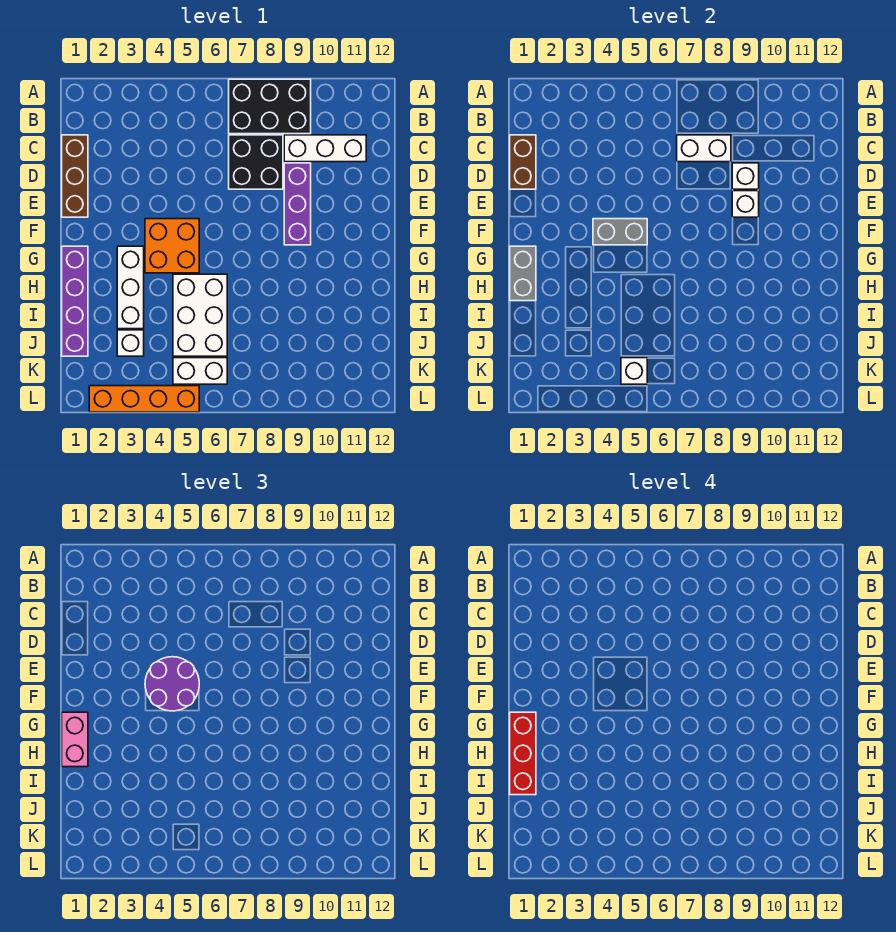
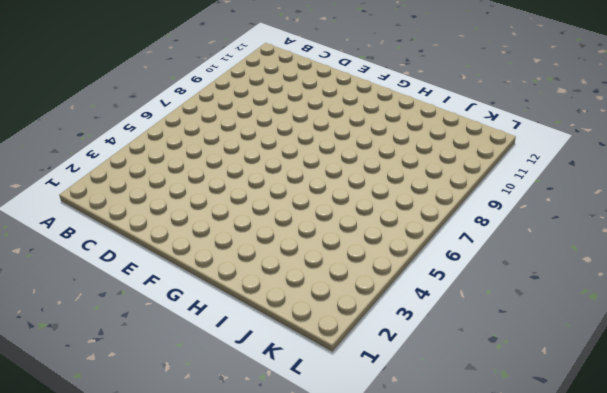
none -> black brick A7:B9 level 1
none -> brown brick C1:E1 level 1
none -> black brick C7:D8 level 1

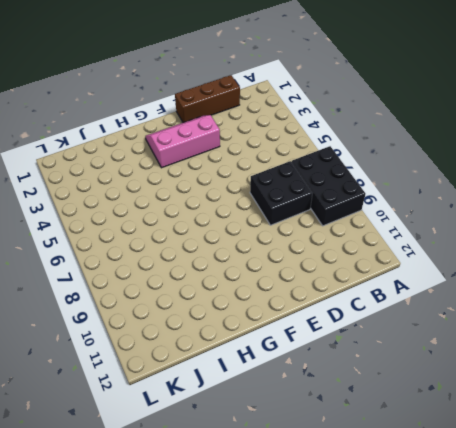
pink slope E2:G3 level 1 top 3 -> white brick G3:I3 level 1
none -> white brick C9:C11 level 1
none -> purple brick D9:F9 level 1
none -> orange brick F4:G5 level 1

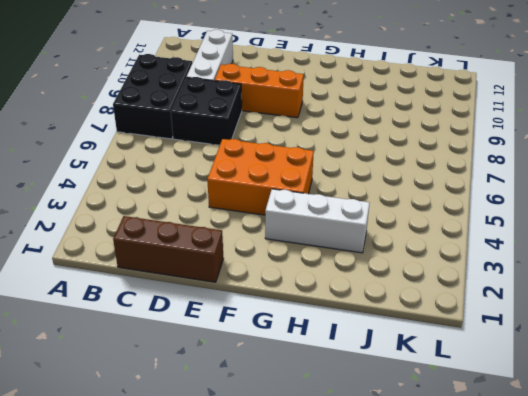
orange brick D9:F9 level 1 -> purple brick D9:F9 level 1
orange brick E4:G5 level 1 -> orange brick F4:G5 level 1
none -> purple brick G1:J1 level 1
none -> white brick H5:J6 level 1
none -> white brick J3 level 1

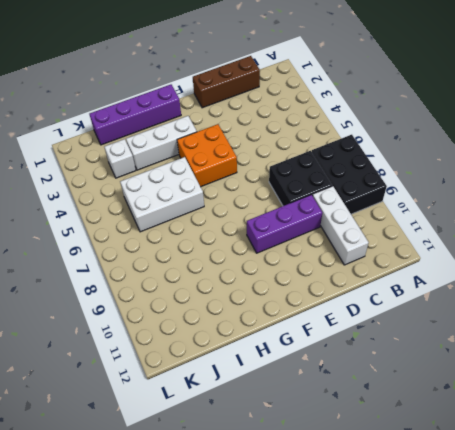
none -> white brick K5:K6 level 1
none -> orange brick L2:L5 level 1
none -> brown brick C1:D1 level 2

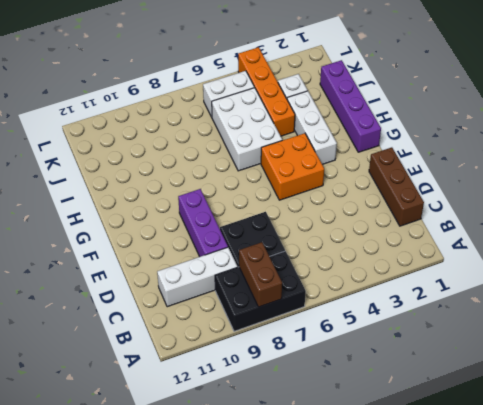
brown brick A8:B8 level 2 -> brown brick C1:D1 level 2
orange brick I4:L4 level 1 -> orange brick L2:L5 level 1
none -> white brick C7:C8 level 2
none -> white brick D9 level 2
none -> white brick E9 level 2

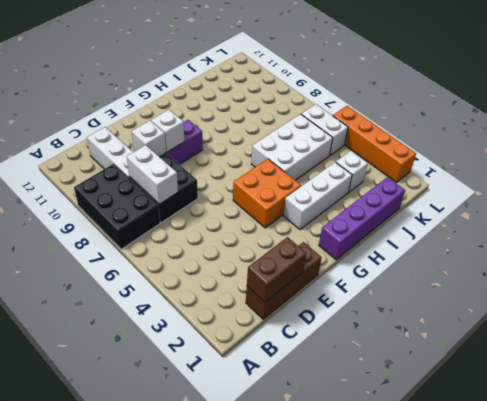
none -> grey brick F4:F5 level 2
none -> grey brick G1:H1 level 2
none -> white brick K5 level 2

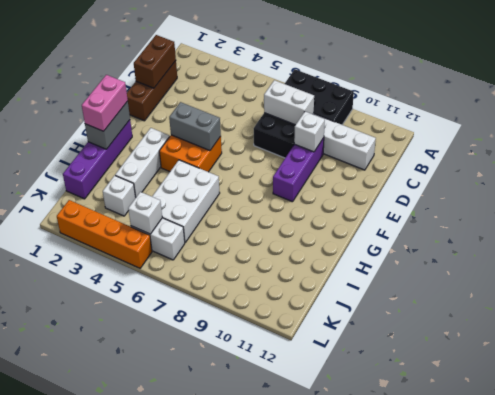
none -> white brick E9 level 2
none -> purple round brick E4:F5 level 3
none -> red brick G1:I1 level 4

